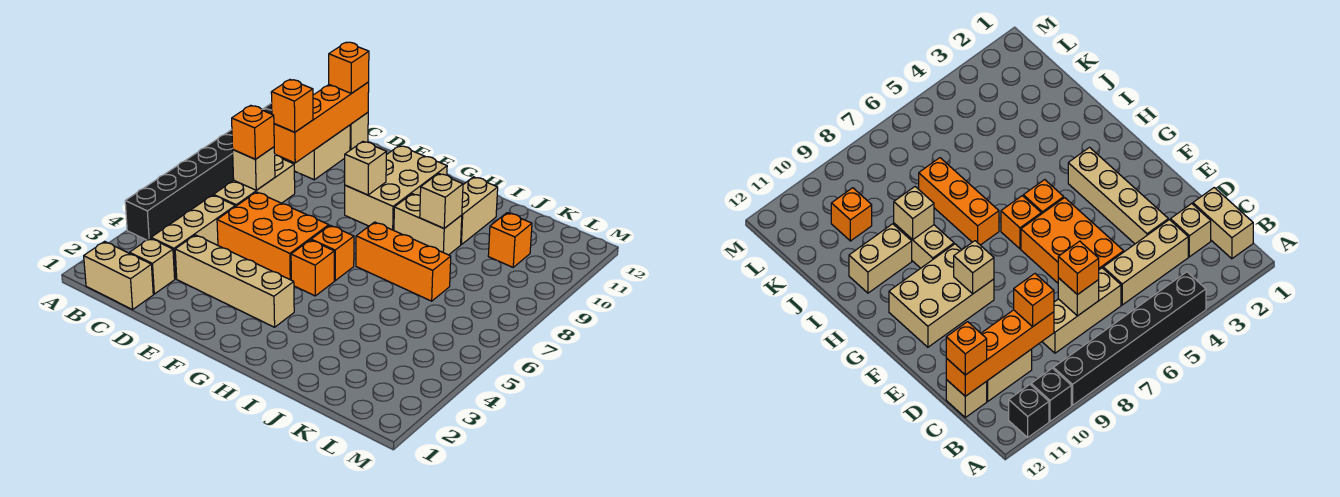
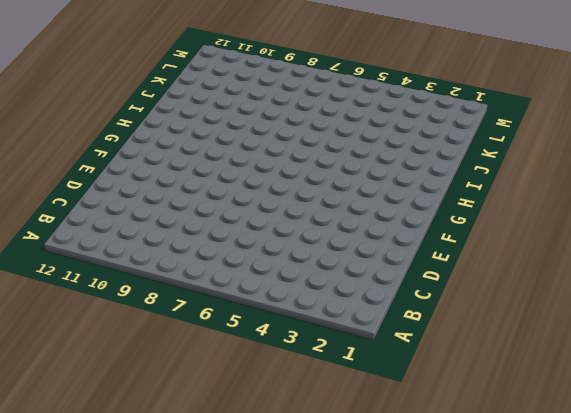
none -> black brick A4:A9 level 1
none -> black brick A10 level 1
none -> black brick A11 level 1

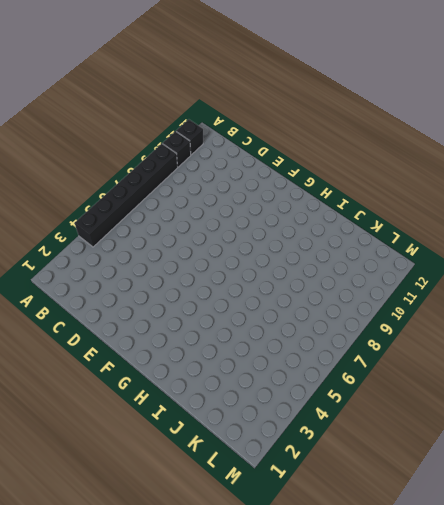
none -> tan brick B1:C1 level 1
none -> tan brick C2 level 1
none -> tan brick C3:C5 level 1

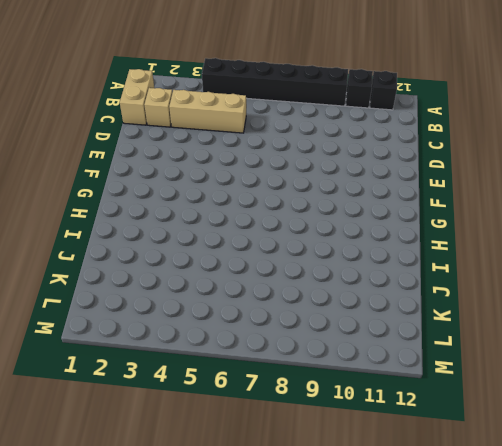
none -> tan brick C6:C8 level 1
none -> tan brick C10:C11 level 1
none -> tan brick C12 level 1

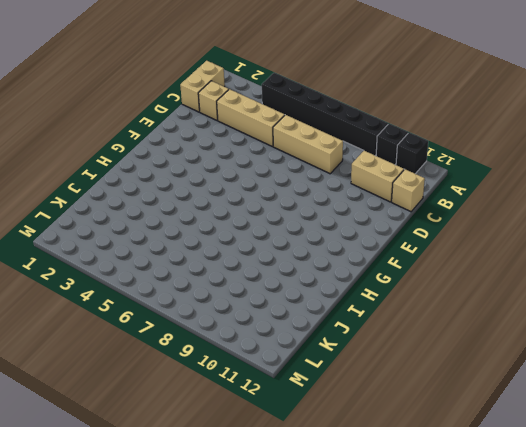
none -> tan brick D3:G3 level 1
none -> orange brick D5:F6 level 1
none -> tan brick F9:G11 level 1

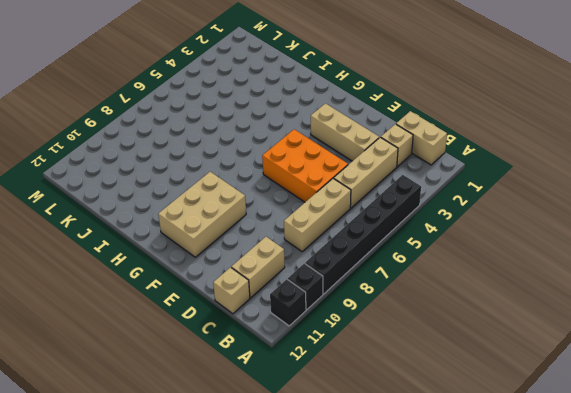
tan brick D3:F3 level 1 -> tan brick D3:G3 level 1
none -> orange brick G5 level 1
none -> orange brick G6 level 1
none -> orange brick H7:J7 level 1

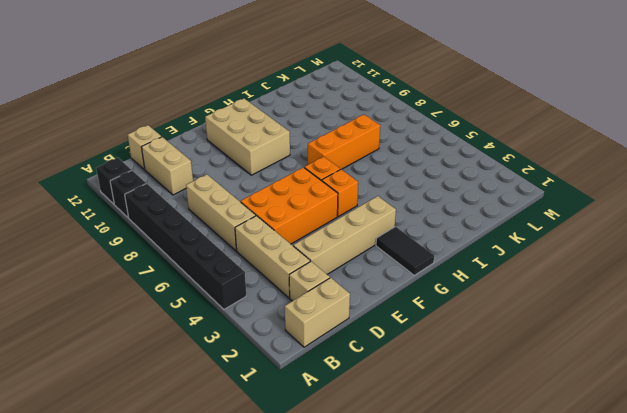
black tile G1:G2 level 1 -> none
none -> tan brick H9:I9 level 1
none -> tan brick I10:I11 level 1
none -> orange brick K10 level 1

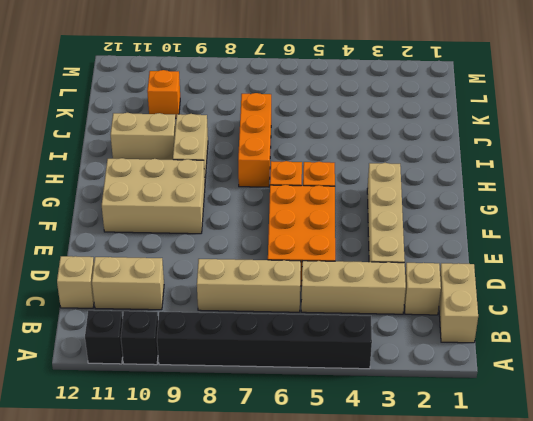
none -> tan brick C7 level 2
none -> orange brick C9:C12 level 2
none -> tan brick F9 level 2

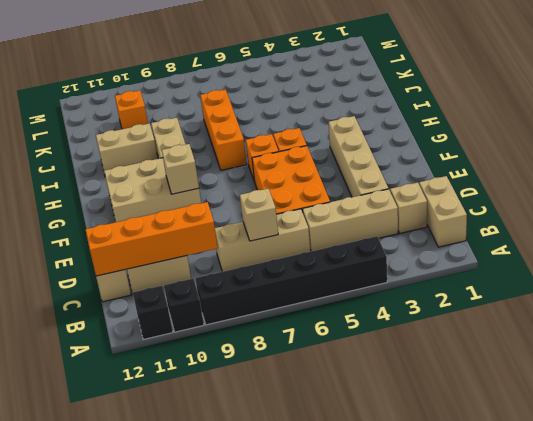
none -> tan brick I9 level 2
none -> orange brick C7 level 3
none -> orange brick C9 level 3

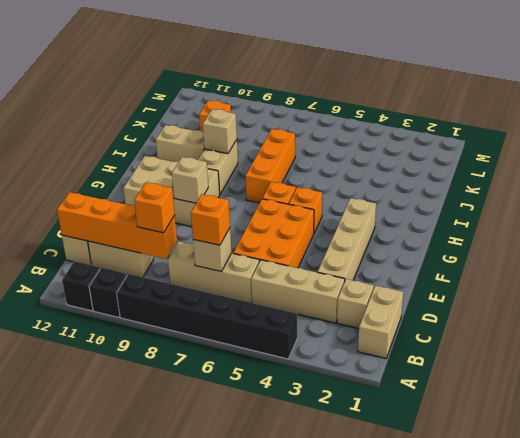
none -> orange brick C12 level 3

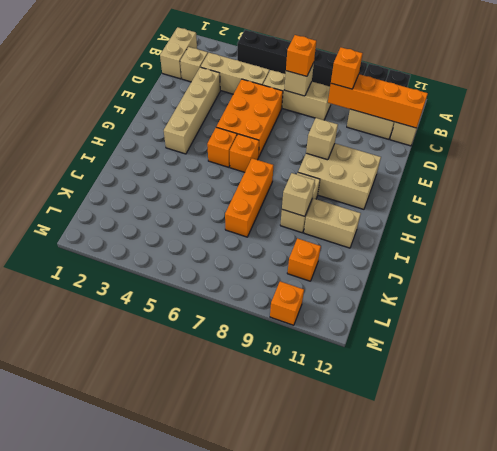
orange brick M10 level 1 -> orange brick C12 level 3

